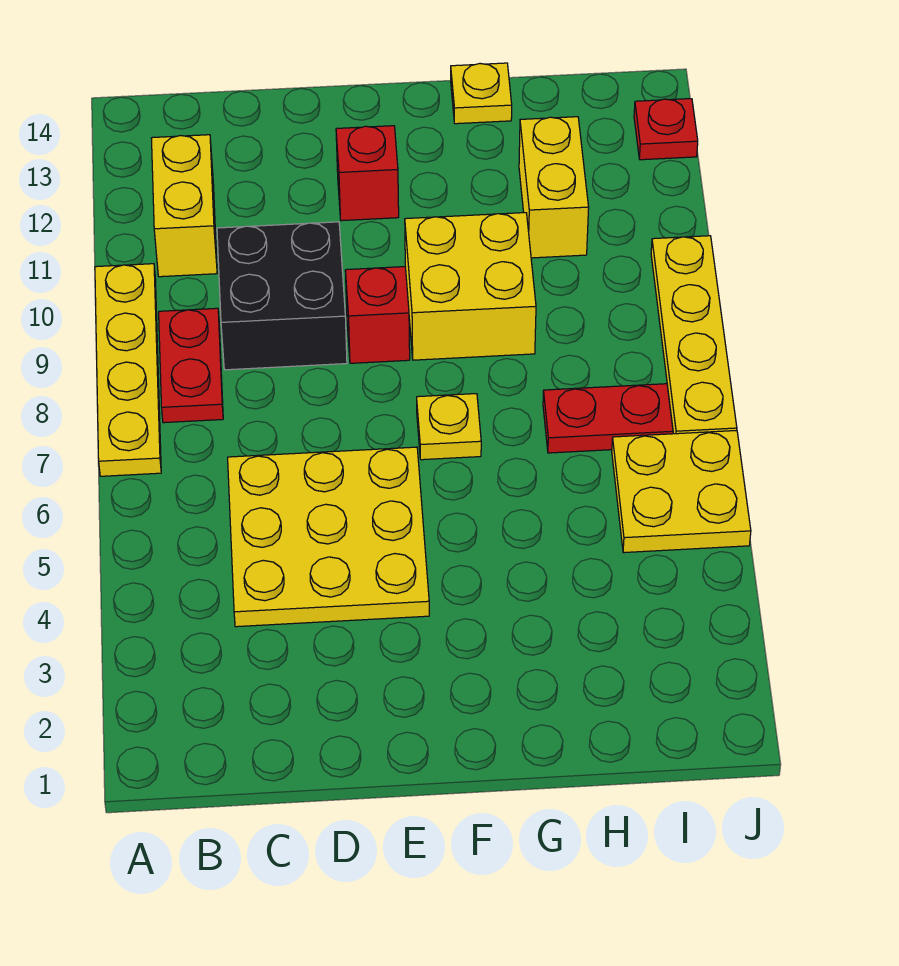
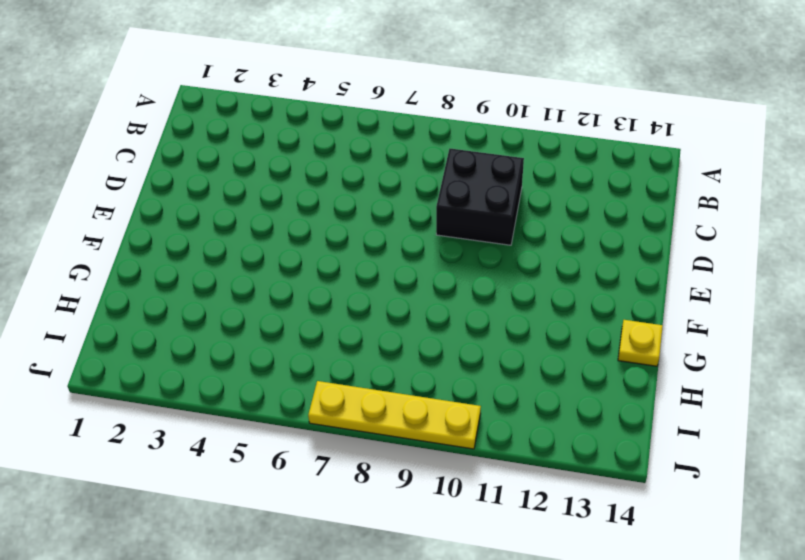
none -> yellow plate A7:A10 level 1
none -> red plate B8:B9 level 1
none -> yellow brick B11:B12 level 1

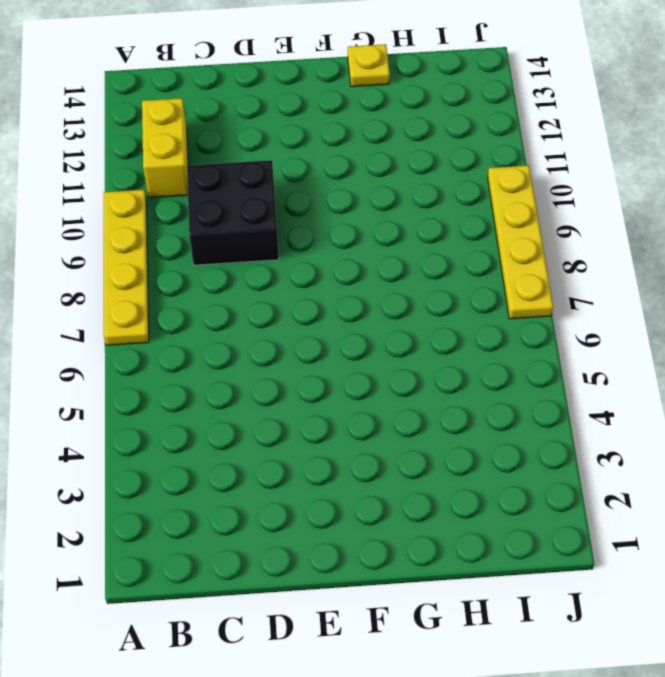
none -> red plate B8:B9 level 1
none -> yellow plate C4:E6 level 1
none -> red brick E9 level 1

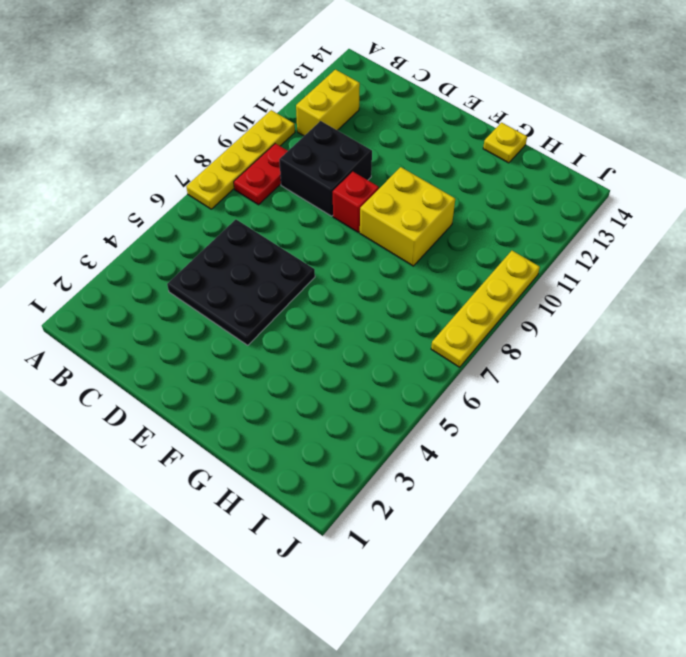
black plate C4:E6 level 1 -> yellow plate C4:E6 level 1
none -> red brick E12 level 1
none -> yellow plate F7 level 1
none -> red plate H7:I7 level 1

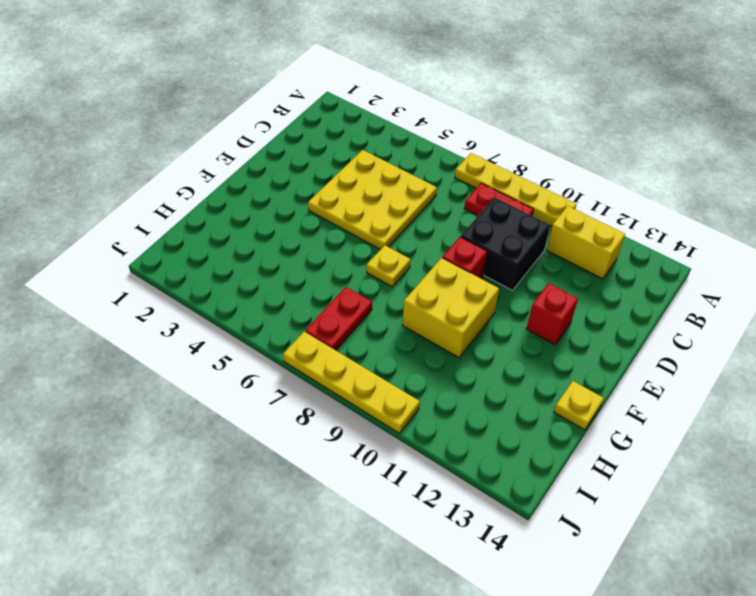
none -> yellow brick H11:H12 level 1
none -> yellow plate I5:J6 level 1
none -> red plate J13 level 1

